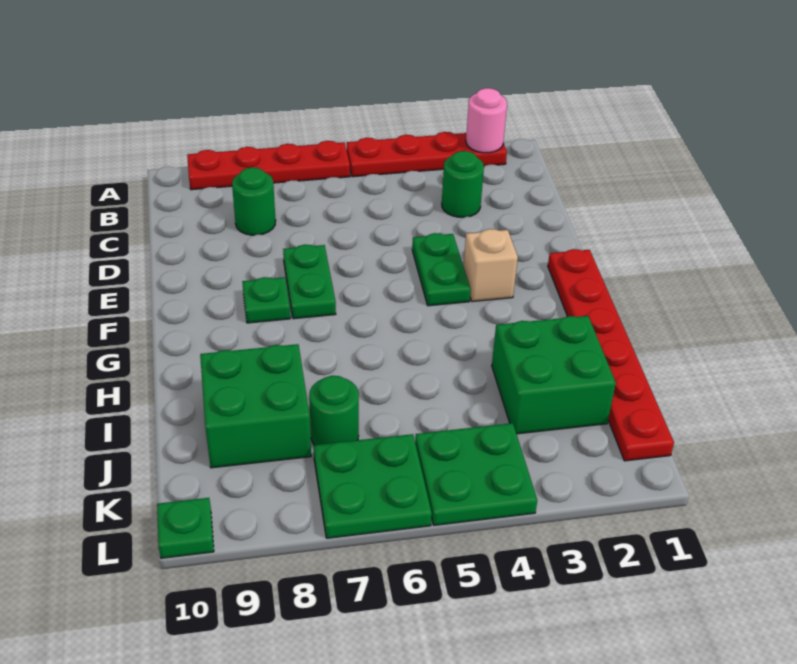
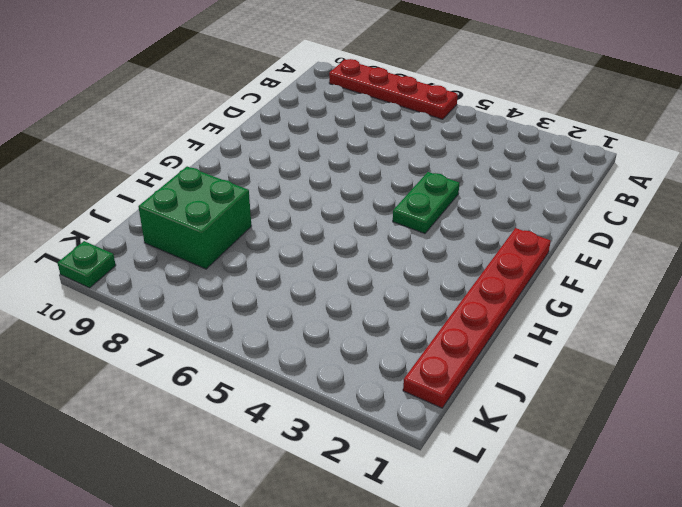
none -> red plate A2:A5 level 1
none -> green round brick C3 level 1
none -> green round brick C8 level 1

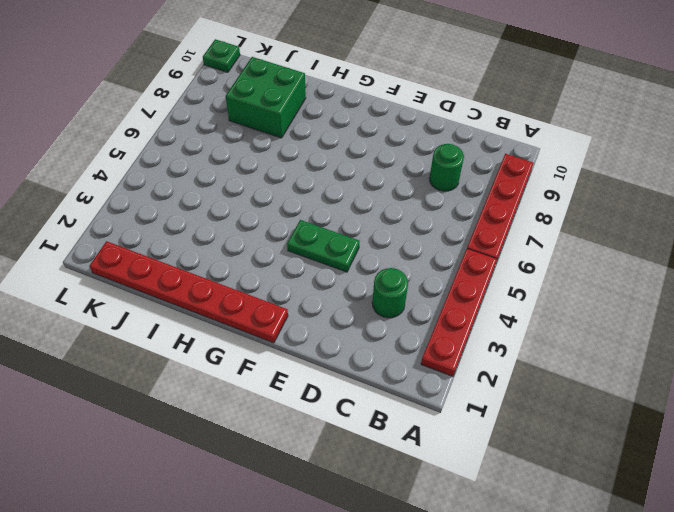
none -> green plate E7:F7 level 1
none -> tan brick F3 level 1
none -> green plate F8 level 1

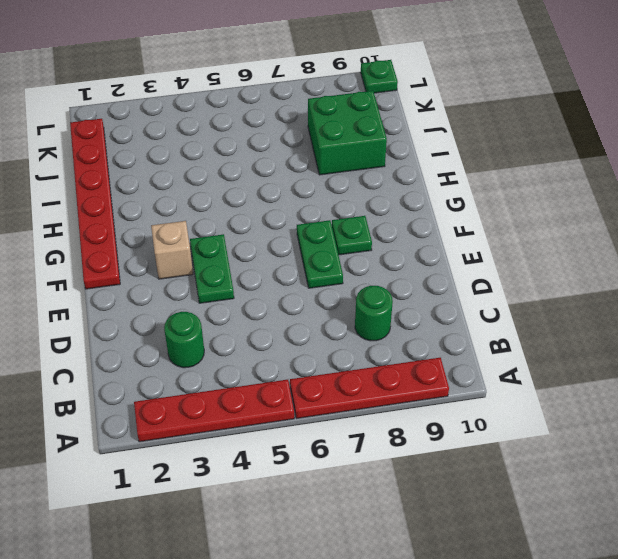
none -> green brick I2:J3 level 1
none -> green round brick J7 level 1
none -> green plate K4:L5 level 1

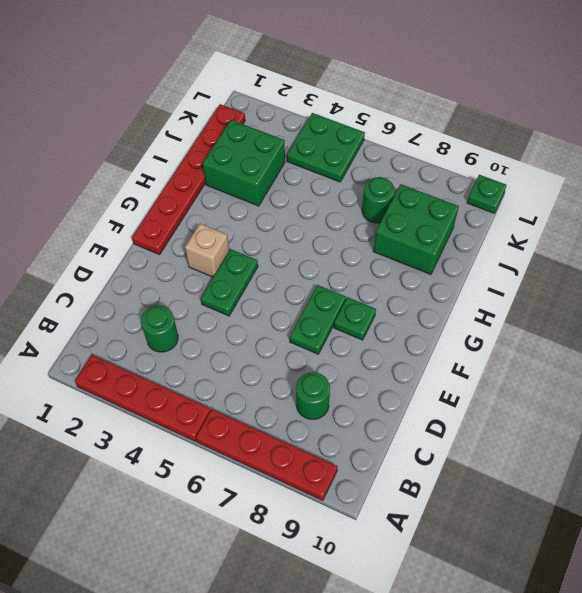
none -> green plate K6:L7 level 1
none -> pink round brick A2 level 2

